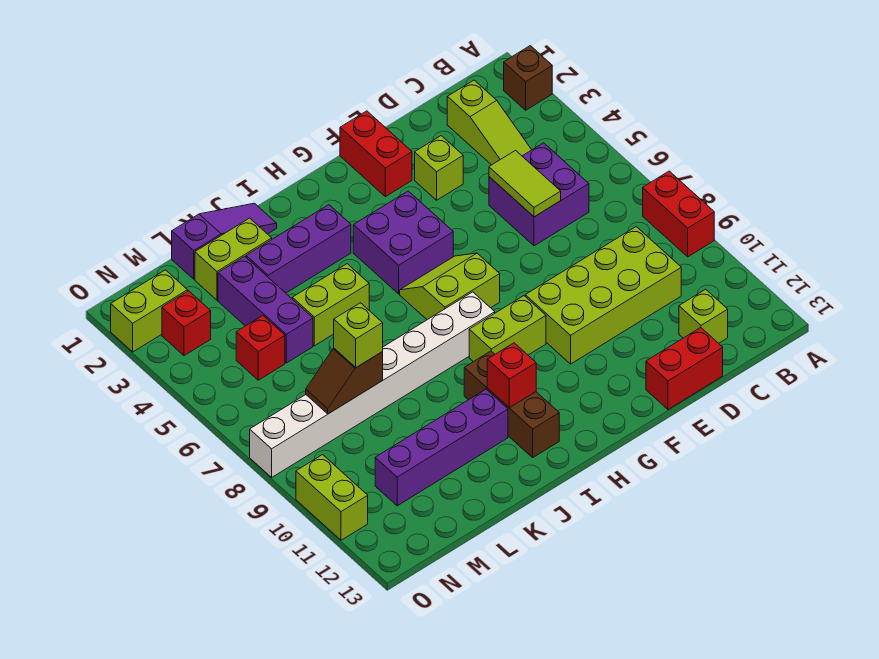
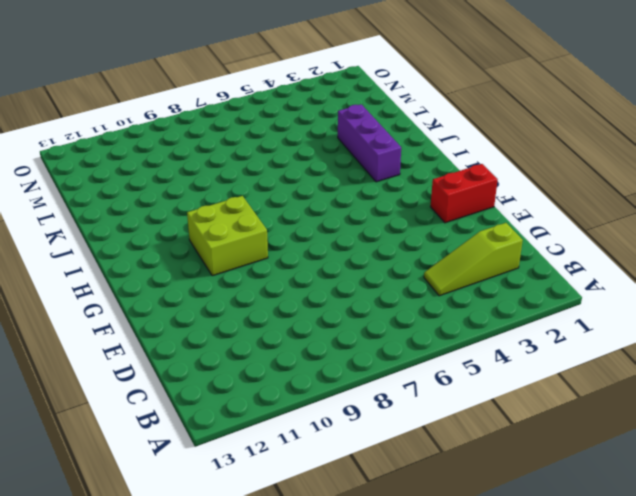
lime brick G9:H10 level 1 -> lime brick G9:H9 level 1
none -> brown brick A2 level 1
none -> red brick A8:A9 level 1
none -> purple brick C5:D6 level 1

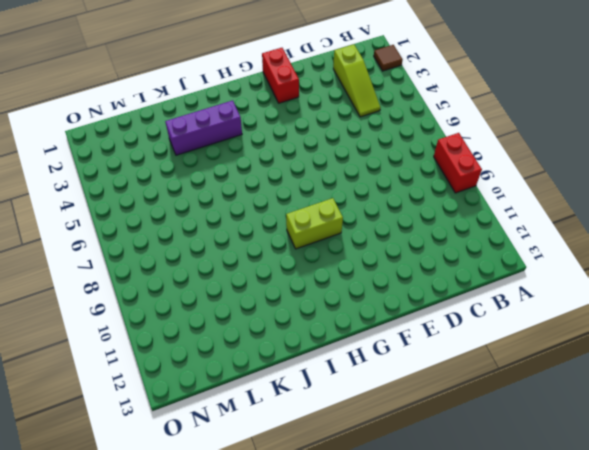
brown tile A2 level 1 -> brown brick A2 level 1
none -> purple brick C5:D6 level 1
none -> lime brick C9:F10 level 1
none -> lime brick C12 level 1

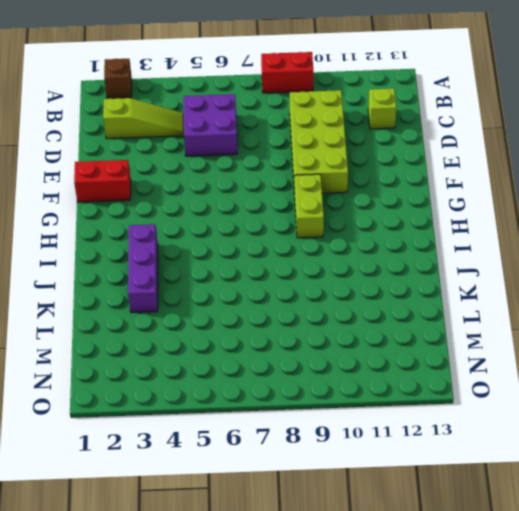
none -> red brick D13:E13 level 1
none -> lime brick E3 level 1
none -> purple brick G4:H5 level 1

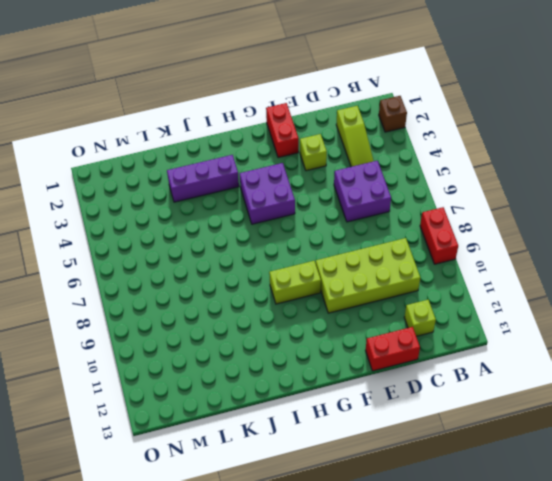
none -> lime slope G6:H7 level 1 top 7
none -> white brick H8:O8 level 1
none -> brown brick I10:I12 level 1

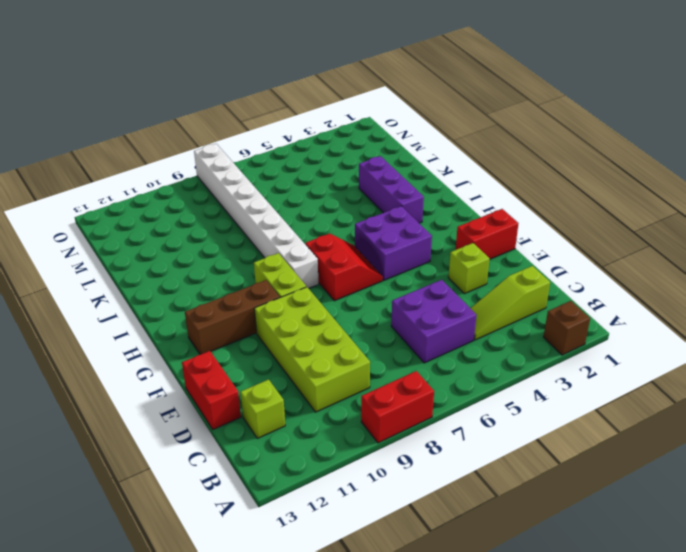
red slope G6:H7 level 1 top 7 -> lime slope G6:H7 level 1 top 7
brown brick G10:G12 level 1 -> brown brick I10:I12 level 1
none -> purple slope J1:L1 level 1 top L
none -> lime brick J5:K5 level 1
none -> purple brick J11:M11 level 1

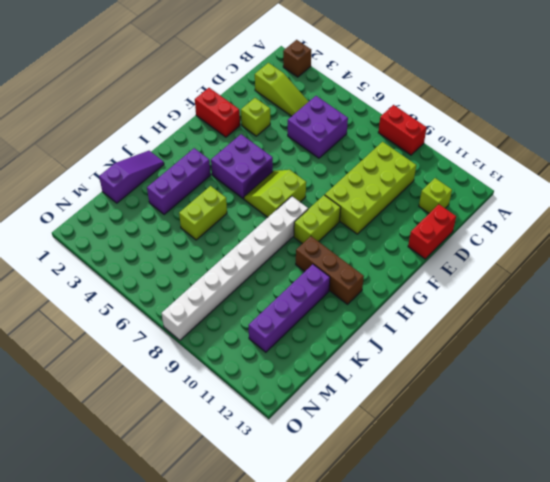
none -> lime brick K2:L2 level 1
none -> purple brick L3:L5 level 1
none -> red brick M5 level 1

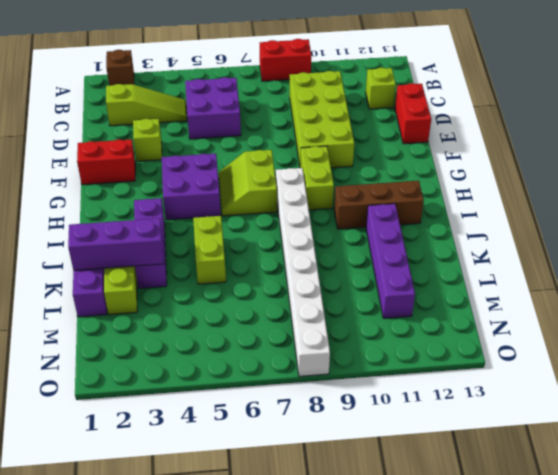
purple brick K1:K3 level 2 -> purple brick L3:L5 level 1
none -> red brick M5 level 1
none -> lime brick N2:O2 level 1
none -> red brick N3 level 1

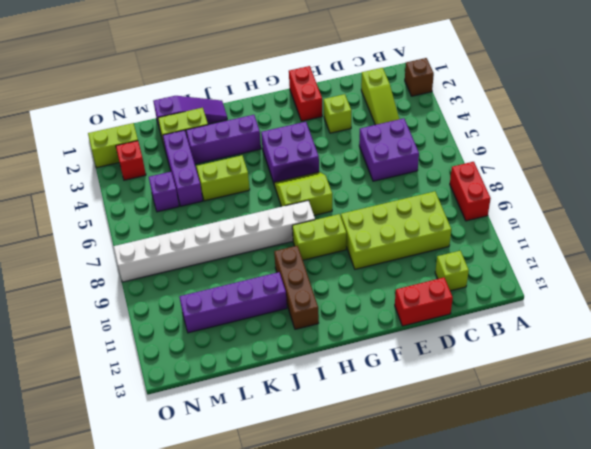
purple brick M5 level 1 -> red brick M5 level 1
none -> lime brick O10:O11 level 1
none -> lime tile D5:D6 level 2
none -> red brick I11 level 2

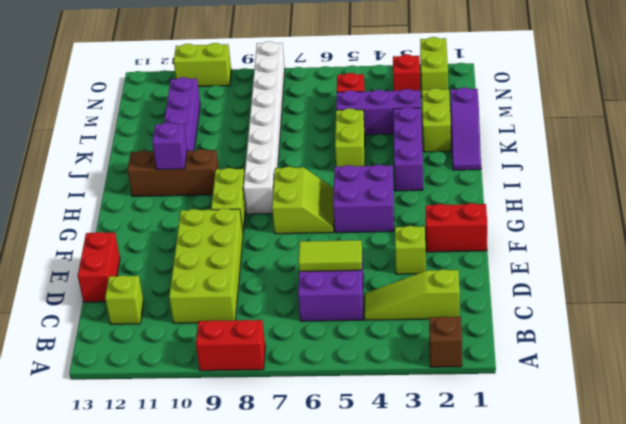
purple brick I11 level 2 -> red brick I11 level 2
none -> brown slope L8:M8 level 2 top L
none -> lime brick L8 level 3

